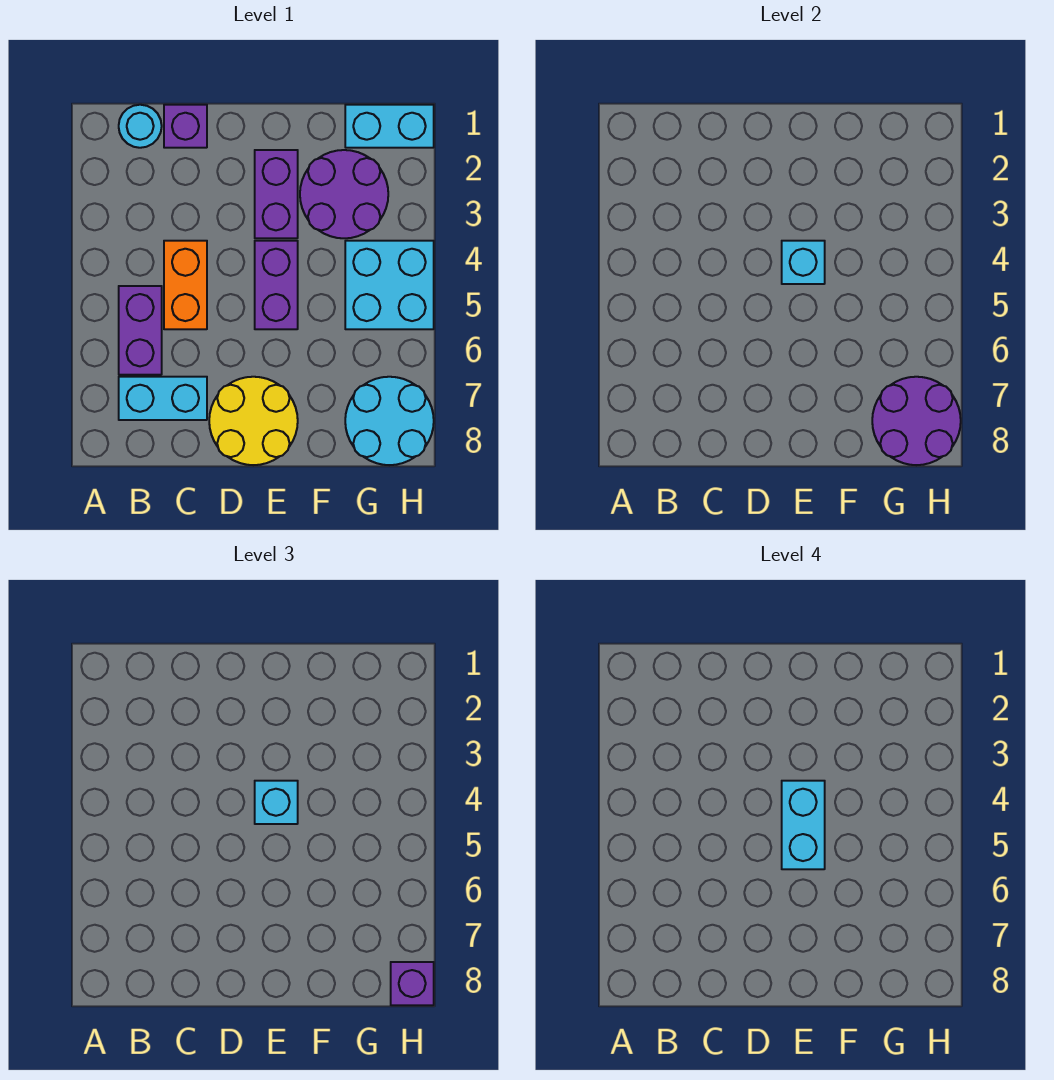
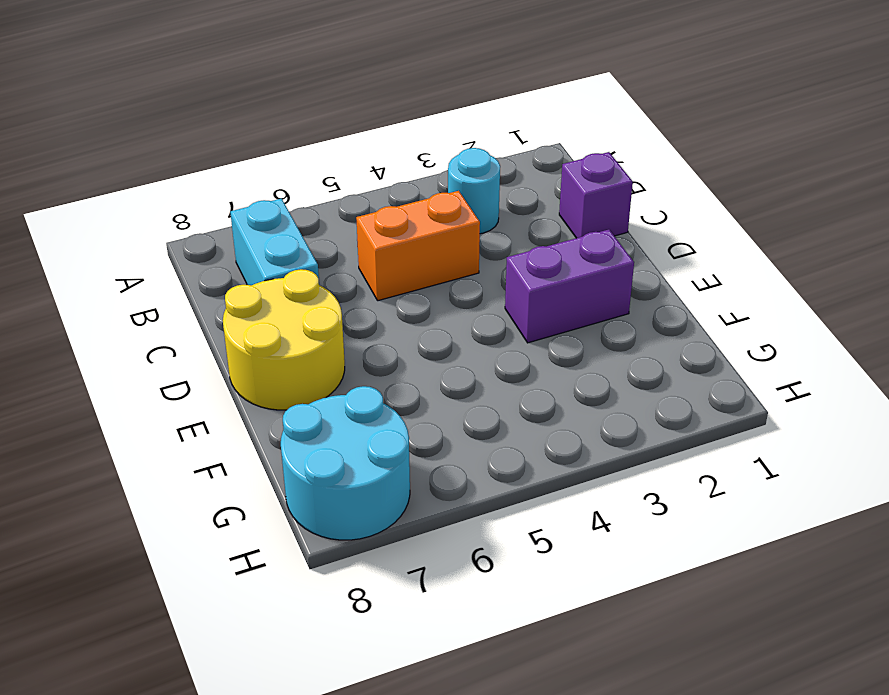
cyan round brick B3 level 1 -> cyan round brick B1 level 1
none -> purple brick B5:B6 level 1
none -> purple brick E4:E5 level 1
none -> purple round brick F2:G3 level 1

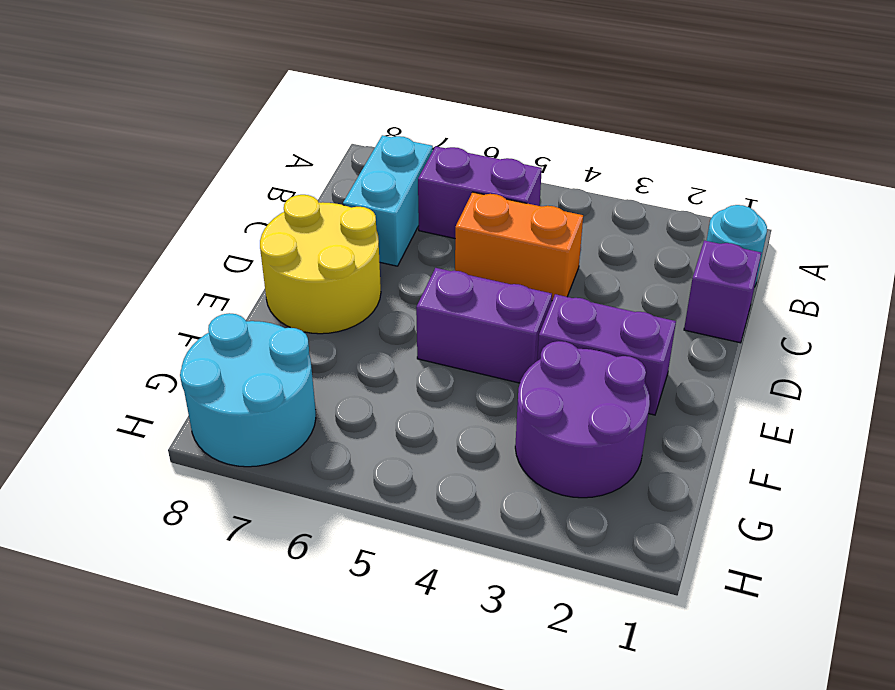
none -> cyan brick G1:H1 level 1
none -> cyan brick G4:H5 level 1
none -> cyan brick E4 level 2

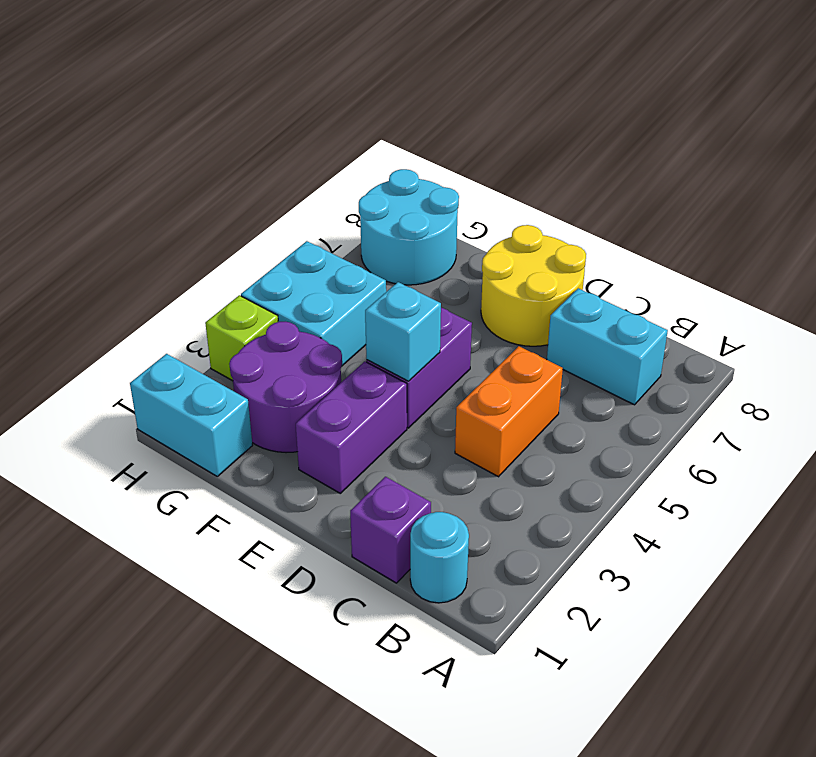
lime brick H3 level 1 -> none
none -> purple brick B5:B6 level 1
none -> purple round brick G7:H8 level 2
none -> cyan brick E4 level 3

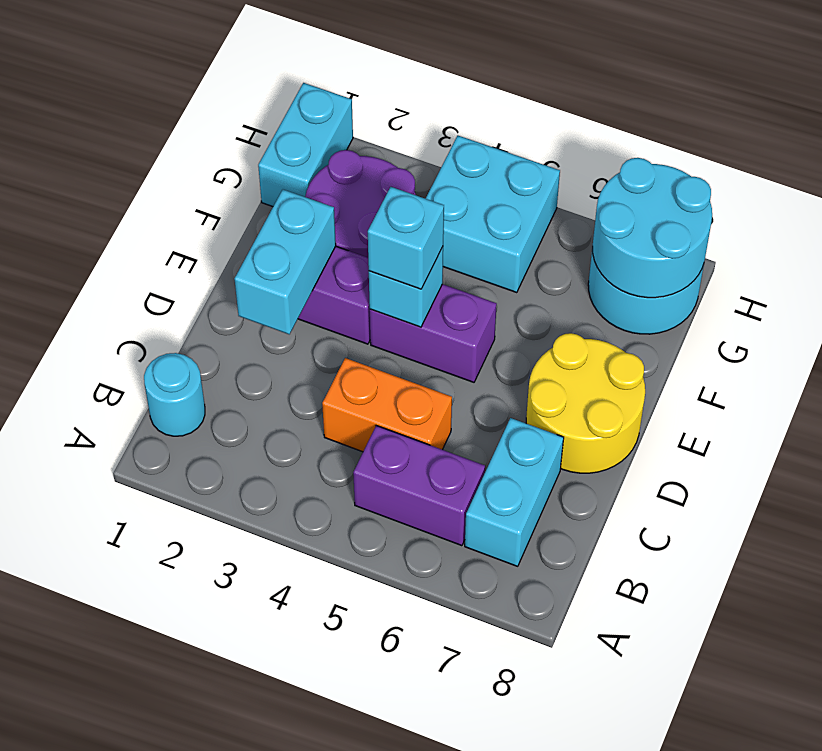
cyan brick D2:E2 level 2 -> cyan brick E4:E5 level 4
cyan round brick G7:H8 level 2 -> purple round brick G7:H8 level 2
none -> purple brick C1 level 1
none -> purple brick H8 level 3

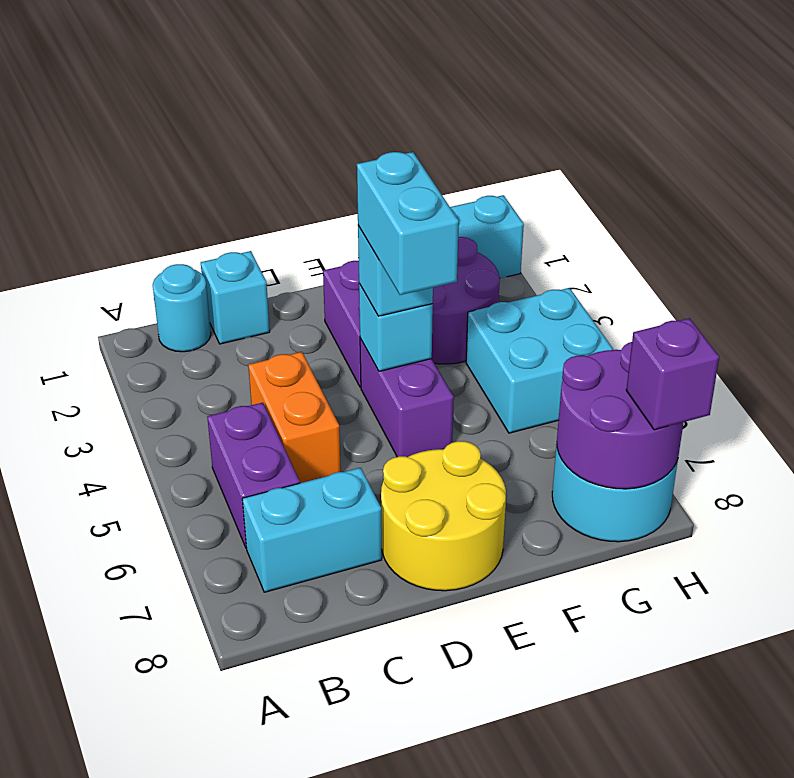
cyan brick C1 level 1 -> purple brick C1 level 1

